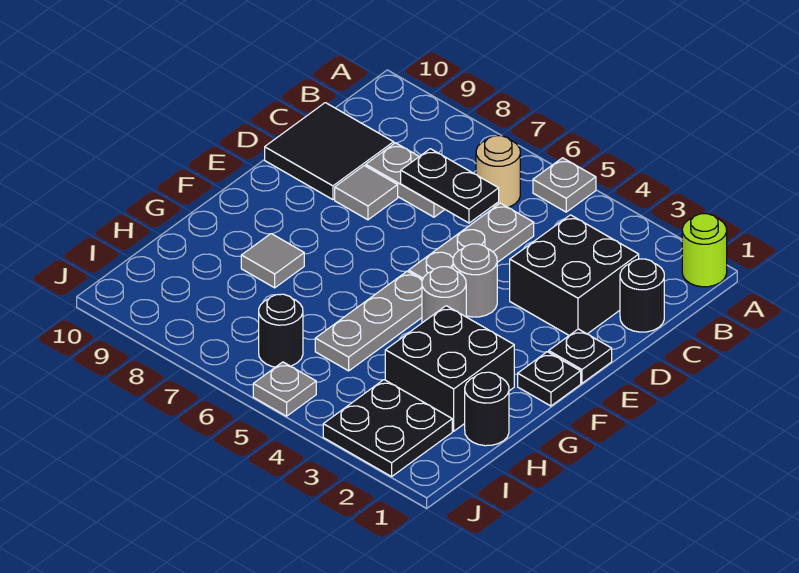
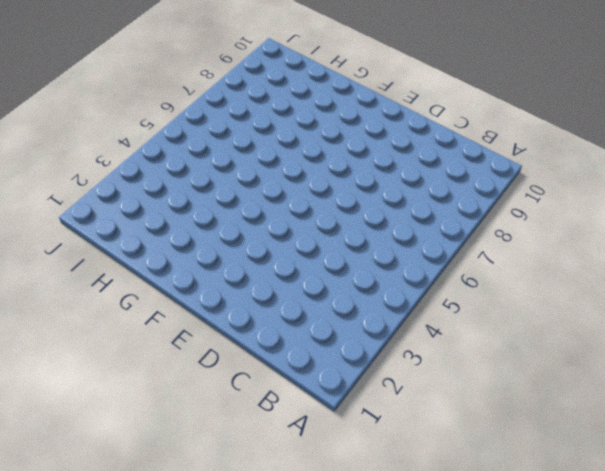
none -> lime round brick A1 level 1
none -> grey plate A5 level 1
none -> tan round brick B6 level 1

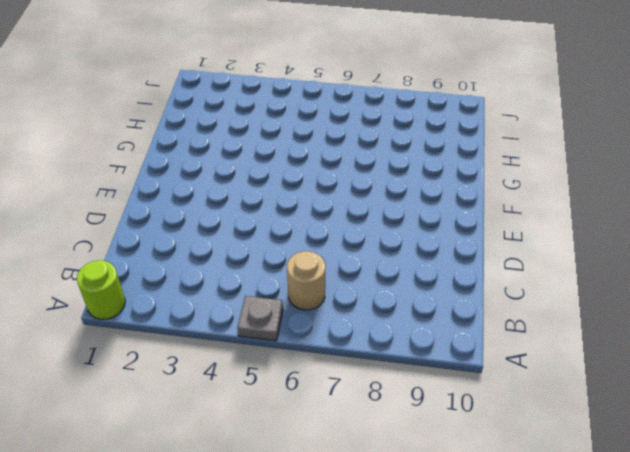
none -> black round brick C1 level 1
none -> black brick C2:D3 level 1
none -> grey plate C5:E5 level 1

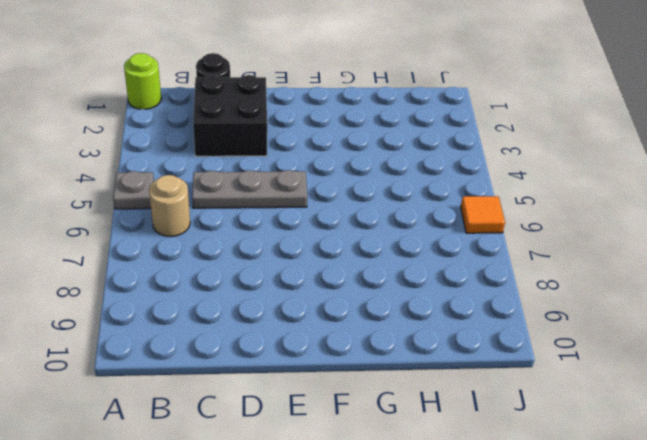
orange tile J6 level 1 -> none
none -> grey plate C7:C8 level 1
none -> black tile C9:D10 level 1
none -> grey tile D8 level 1

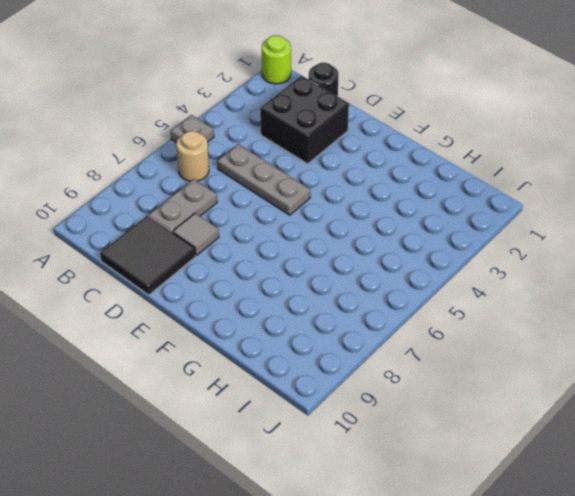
none -> black plate E1 level 1
none -> grey round brick E4 level 1
none -> black plate F1 level 1

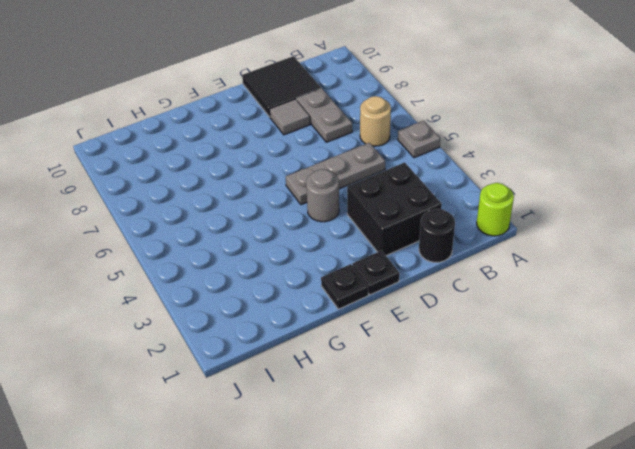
none -> grey round brick F4 level 1
none -> grey plate F5:H5 level 1
none -> black brick G2:H3 level 1

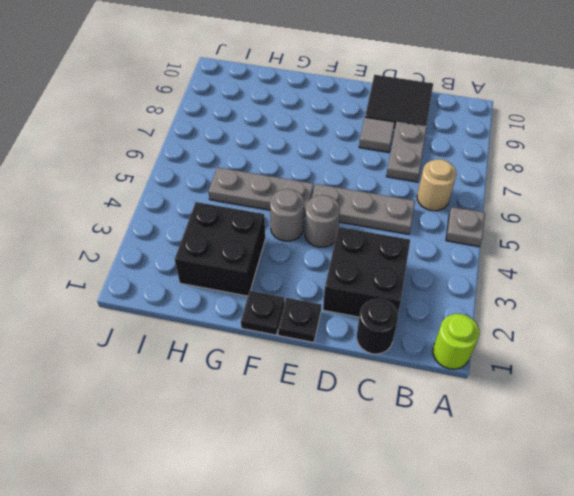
none -> grey tile G8 level 1
none -> black round brick H1 level 1
none -> black plate I2:J3 level 1

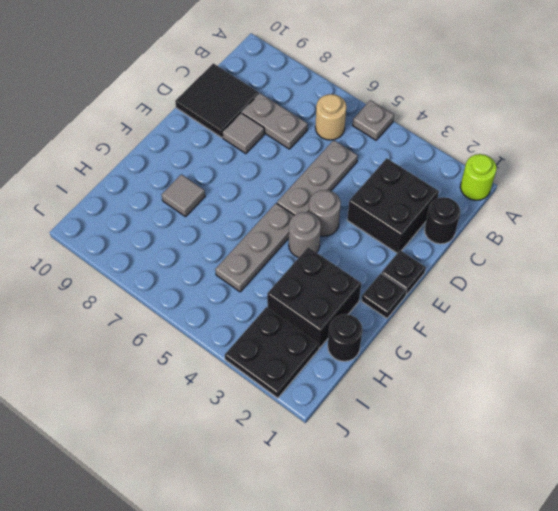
none -> black round brick I6 level 1
none -> grey plate J5 level 1
none -> black plate C6:C7 level 2

